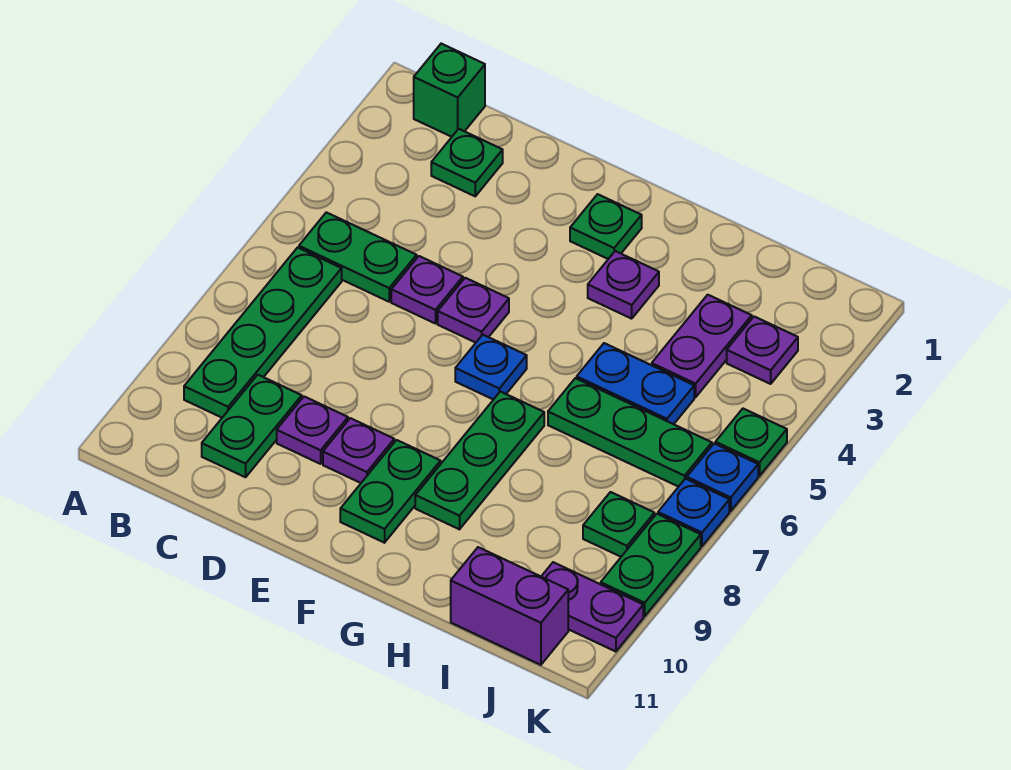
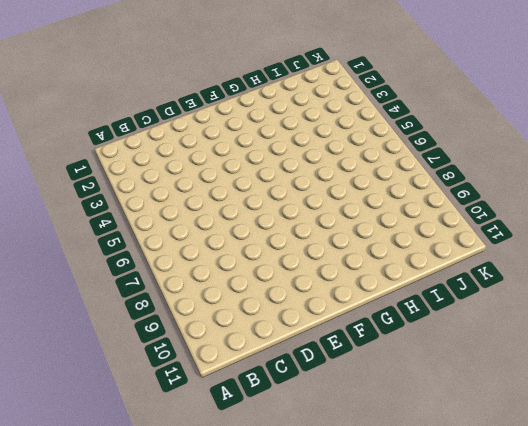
none -> green brick B1 level 1
none -> green plate B5:C5 level 1
none -> green plate B6:B9 level 1

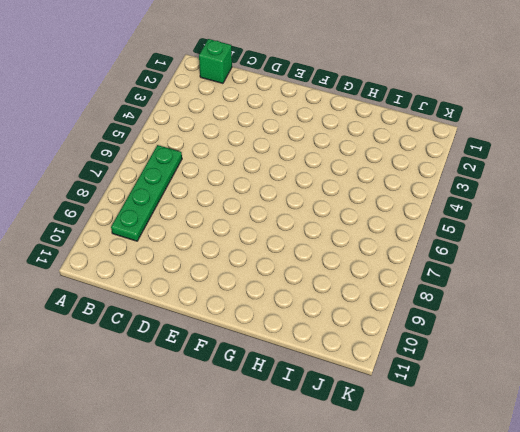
none -> green plate B5:C5 level 1
none -> green plate C2 level 1
none -> green plate C9:C10 level 1

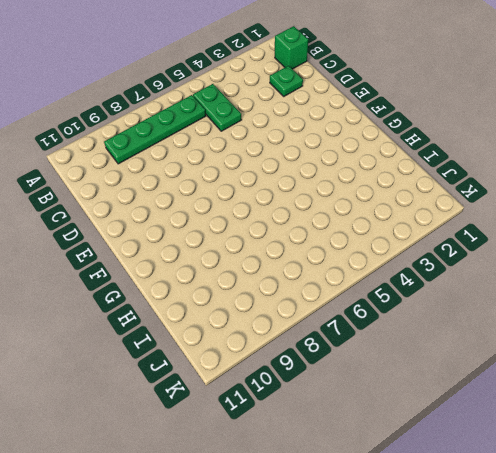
none -> green plate C9:C10 level 1
none -> purple plate D5 level 1
none -> purple plate D9 level 1

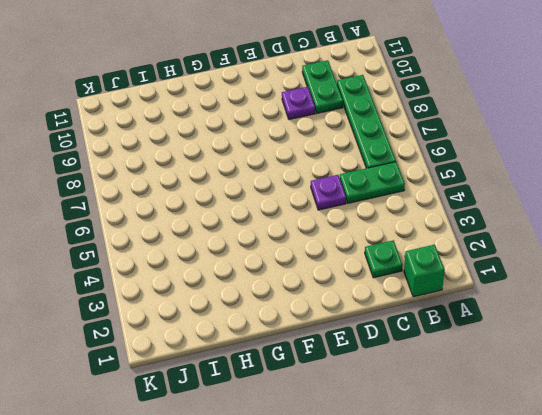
none -> purple plate E5 level 1
none -> purple plate E9 level 1
none -> green plate F2 level 1

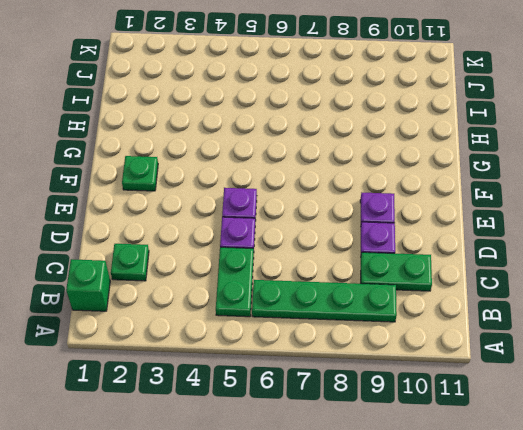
none -> blue plate F6 level 1
none -> green plate F9:F10 level 1
none -> purple plate G3 level 1

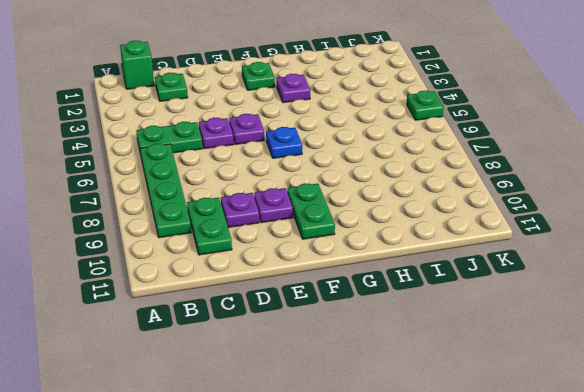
none -> green plate G7:G9 level 1
none -> blue plate H5:I5 level 1
none -> green plate H6:J6 level 1

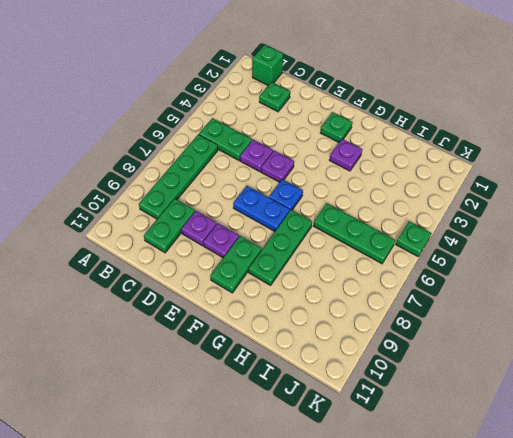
blue plate E7:F7 level 1 -> blue plate H5:I5 level 1
none -> purple plate I3:I4 level 1
none -> purple brick I11:J11 level 1
none -> purple plate J3 level 1

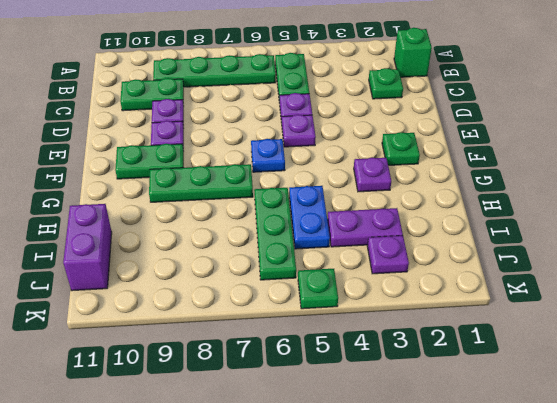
none -> green plate J8 level 1
none -> purple plate J10:K10 level 1
none -> blue plate K6 level 1

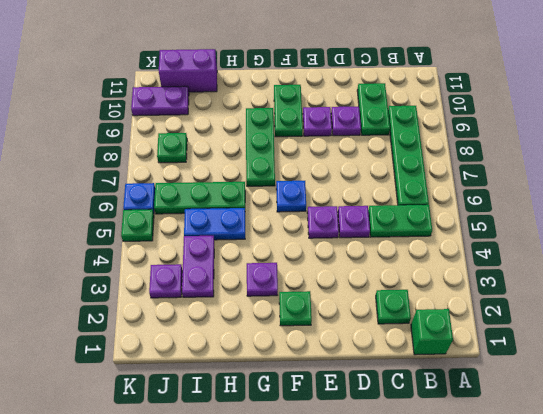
none -> blue plate K7 level 1
none -> green plate K8:K9 level 1

